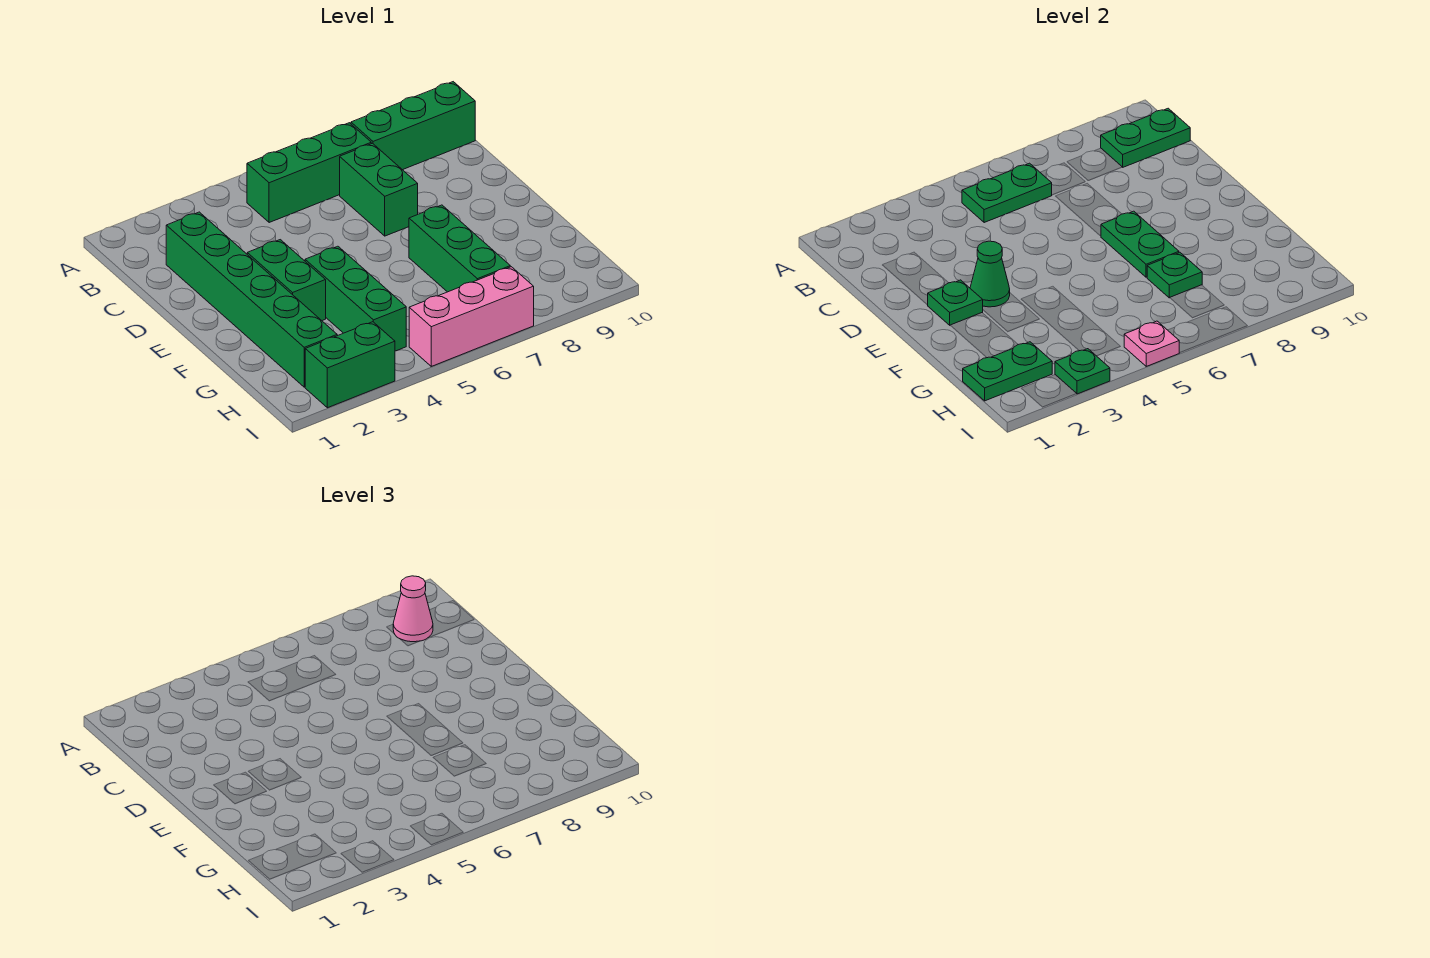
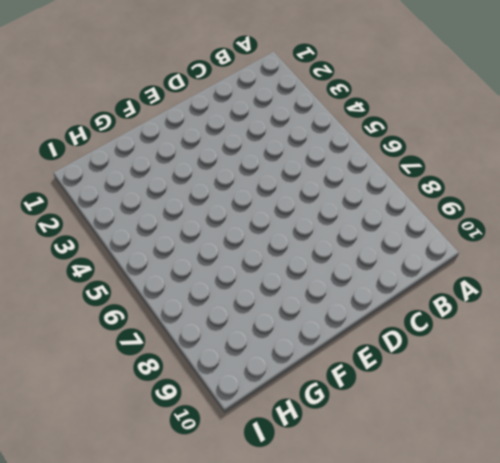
none -> green brick B5:B7 level 1
none -> green brick B8:B10 level 1
none -> green brick C2:H2 level 1

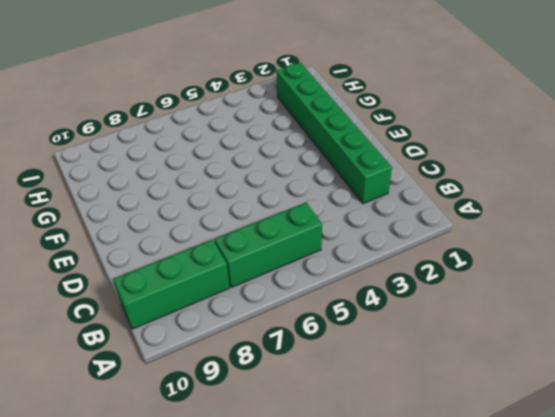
none -> green brick C7:D7 level 1
none -> green brick E3:F3 level 1
none -> green brick F4:H4 level 1

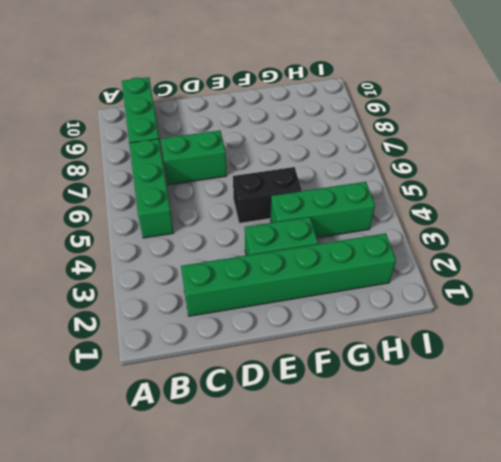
black brick E5:F5 level 1 -> none
none -> green brick F7:H7 level 1
none -> green brick I2:I3 level 1
none -> pink brick I5:I7 level 1

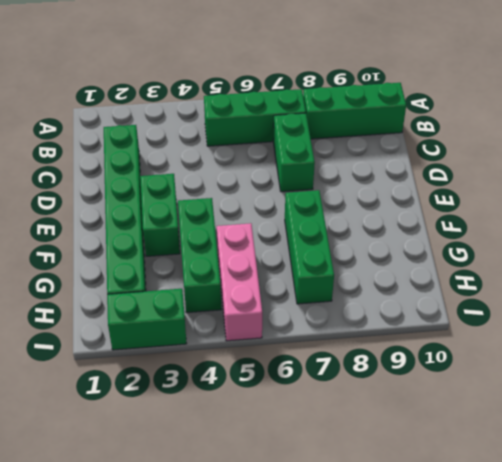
pink brick G5:I5 level 1 -> pink brick I5:I7 level 1
none -> green plate B5:B6 level 2
none -> green plate B9:B10 level 2
none -> green plate E2 level 2

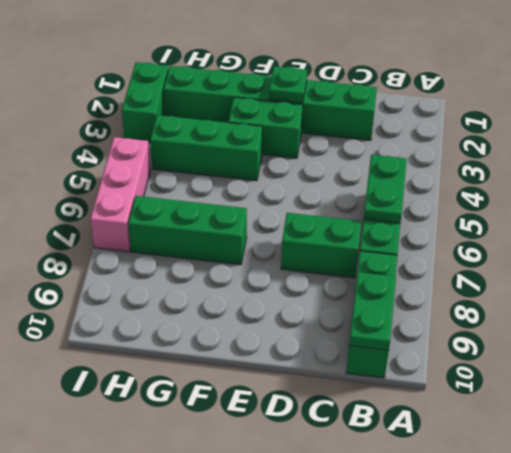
none -> green cone E3 level 2
none -> green plate E7:F7 level 2
none -> green plate G7 level 2

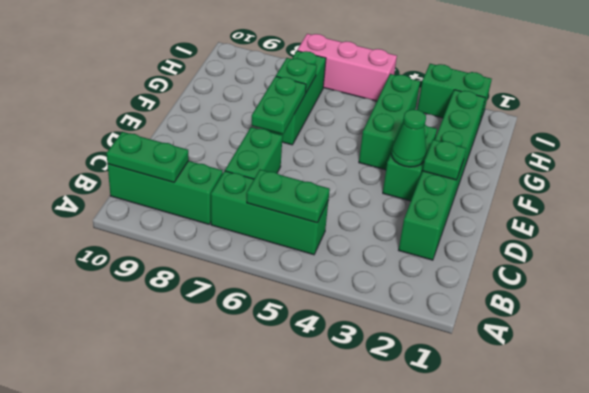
none -> green plate H1:H2 level 2
none -> green plate I3 level 2
none -> pink plate I5 level 2

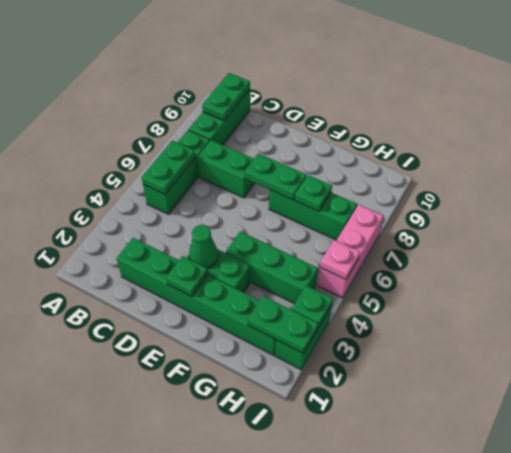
green plate H2:I2 level 2 -> green plate H1:H2 level 2
none -> pink cone B9 level 3

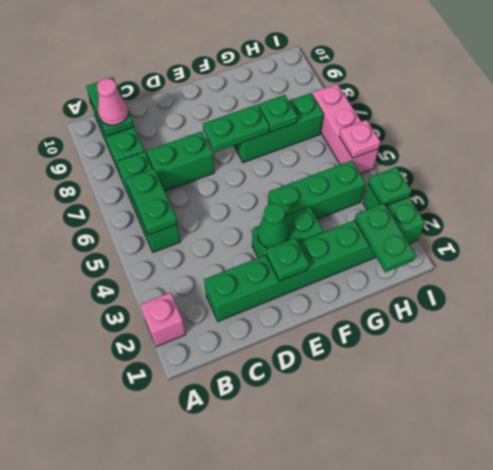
pink brick A2 level 1 -> none

